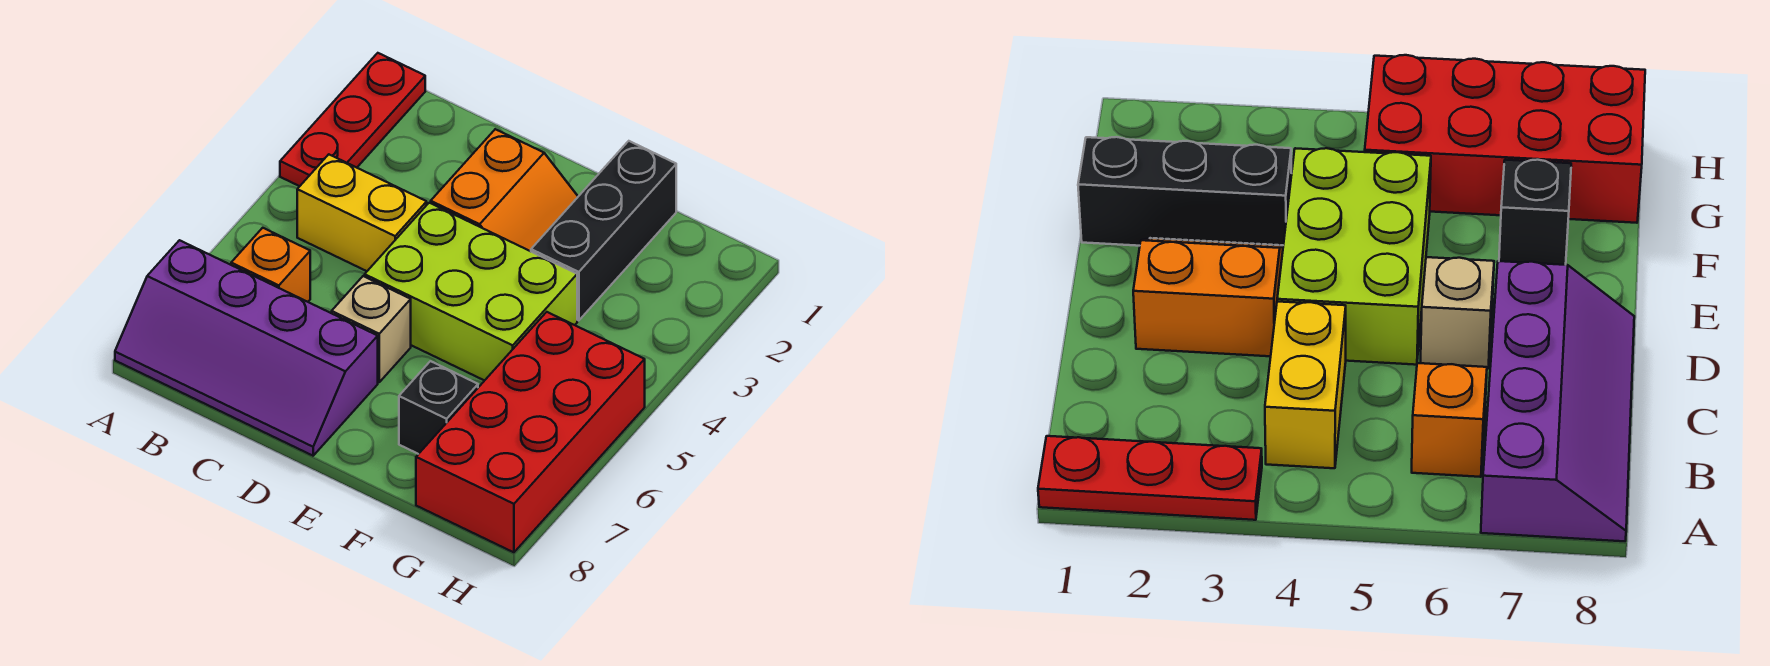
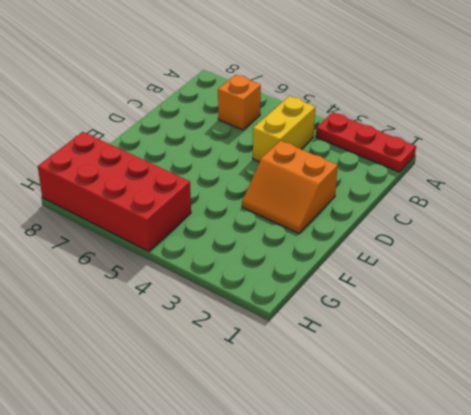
none -> purple slope A7:D8 level 1 top 7
none -> lime brick D4:F5 level 1

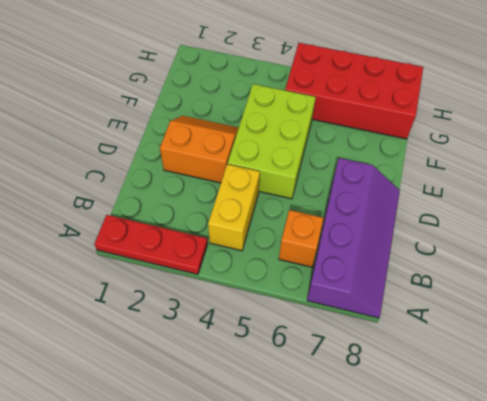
none -> tan brick D6 level 1
none -> black brick F1:F3 level 1

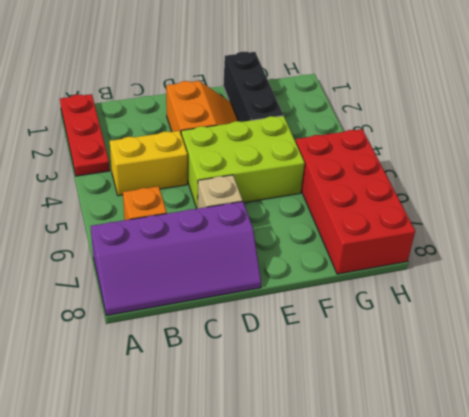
none -> black brick F7 level 1

